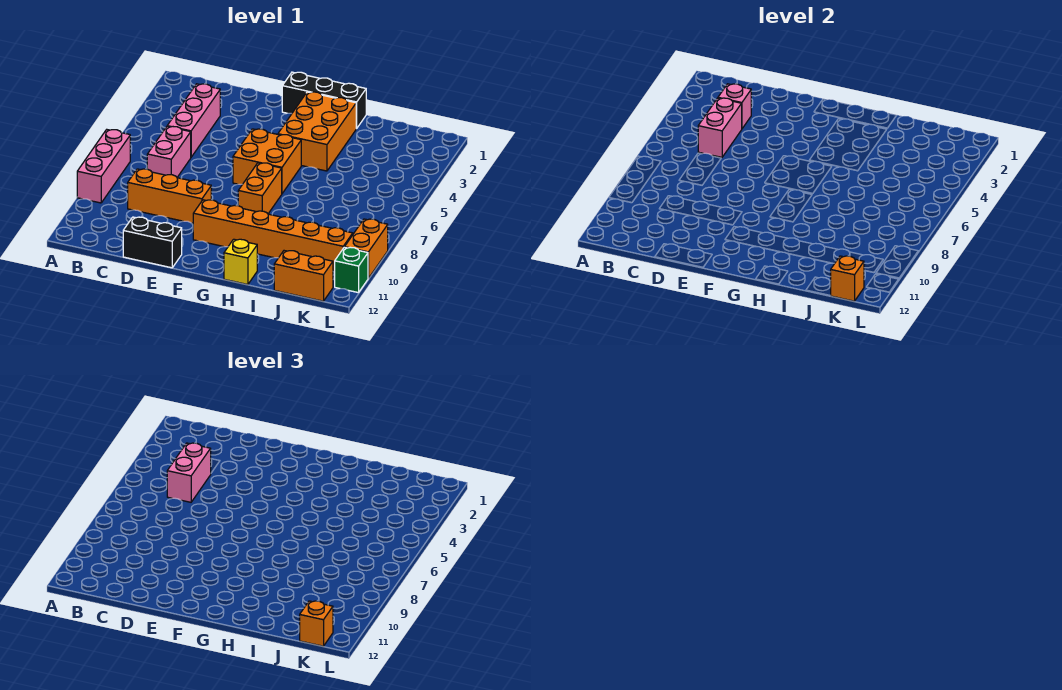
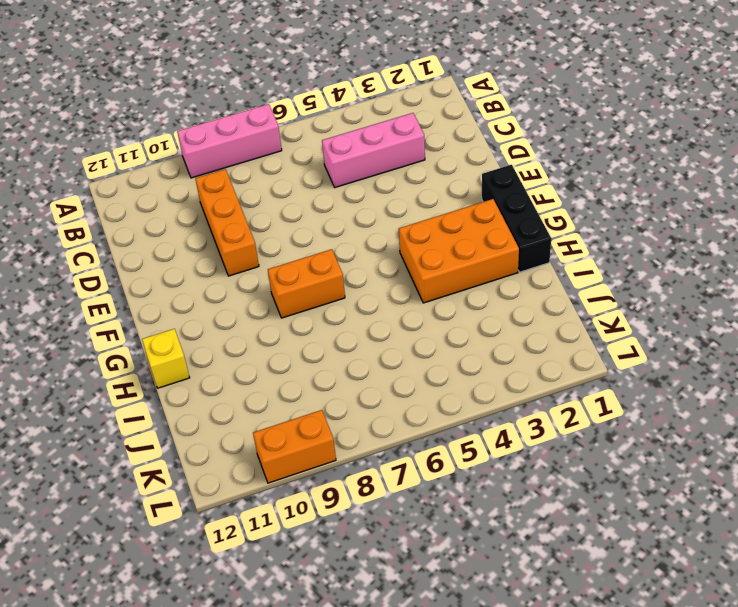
none -> pink brick C6:C7 level 1
none -> black brick D12:E12 level 1
none -> orange brick F5:G6 level 1

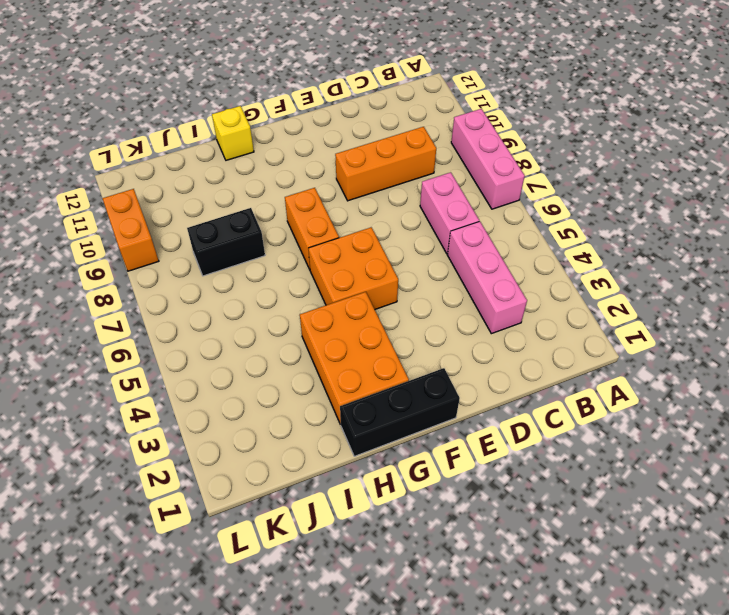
black brick I8:J8 level 1 -> black brick D12:E12 level 1
none -> orange brick F10:K10 level 1
none -> orange brick J12:K12 level 1
none -> green brick L11 level 1

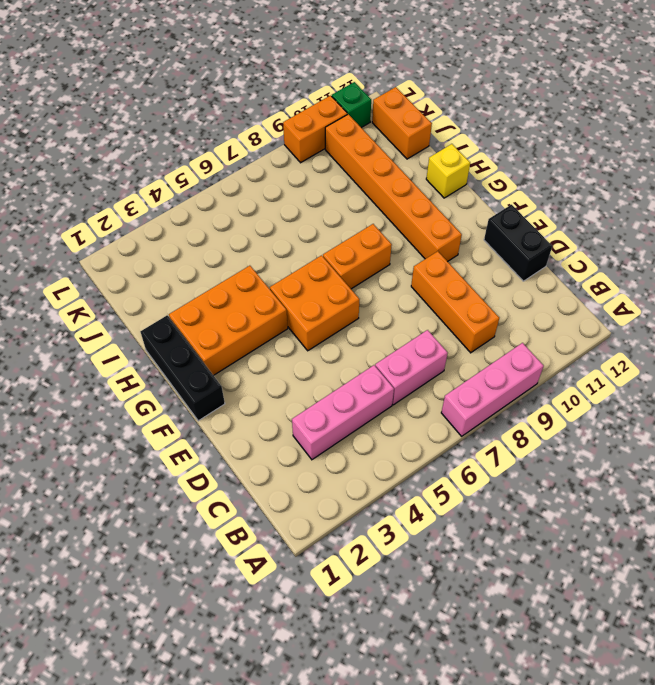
none -> pink brick C3 level 2
none -> pink brick C4:C5 level 2
none -> orange brick K12 level 2

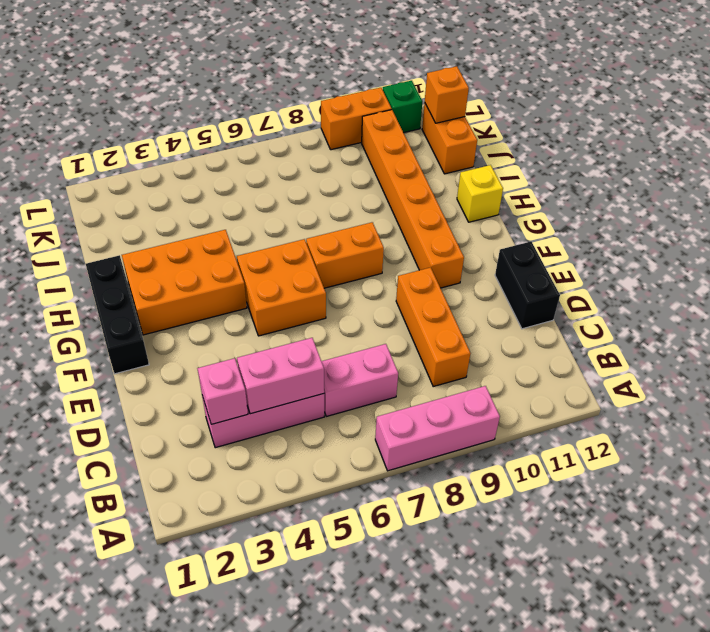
none -> pink brick C4:C5 level 3
none -> orange brick K12 level 3

